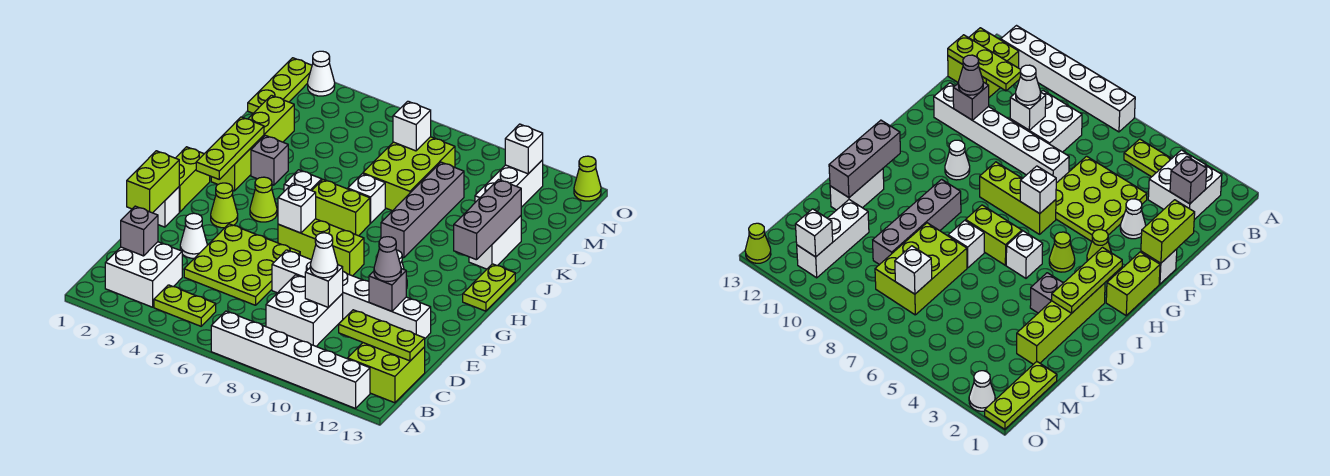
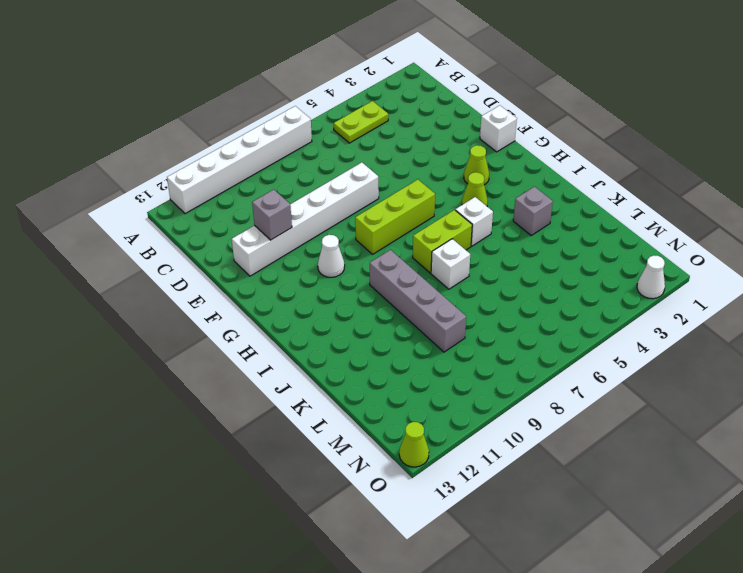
none -> white brick B2:C3 level 1
none -> lime brick B12:C13 level 1
none -> white brick C8:D9 level 1
none -> lime plate D4:F6 level 1

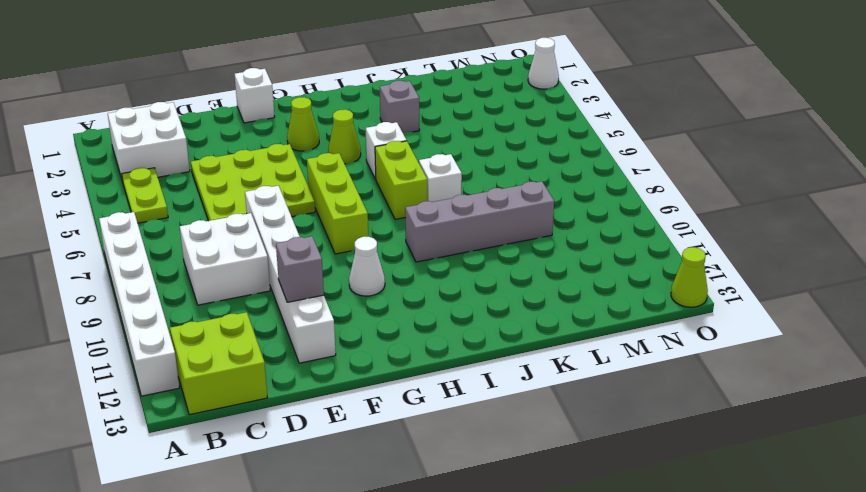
none -> white cone E3 level 1
none -> lime brick G1:H1 level 1
none -> lime plate H13:I13 level 1
none -> lime brick I2:L2 level 1

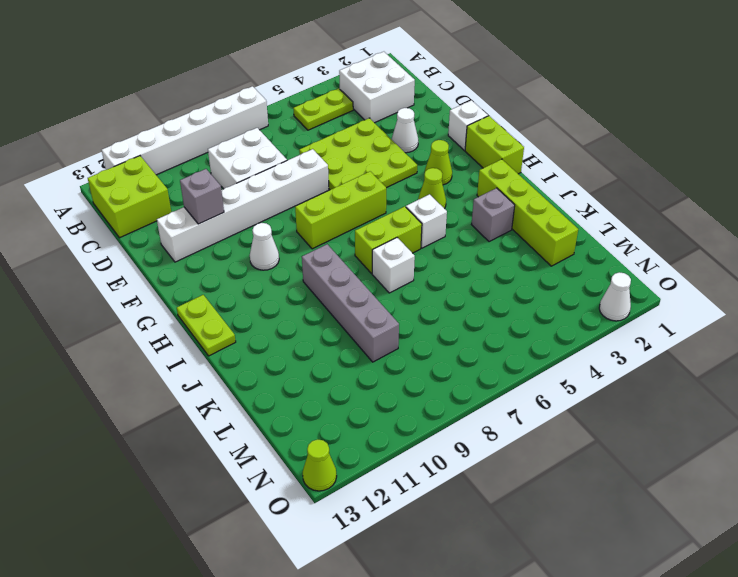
none -> white brick J12:K12 level 1
none -> lime brick K7:M8 level 1
none -> white brick L11:N11 level 1
none -> lime plate M1:O1 level 1

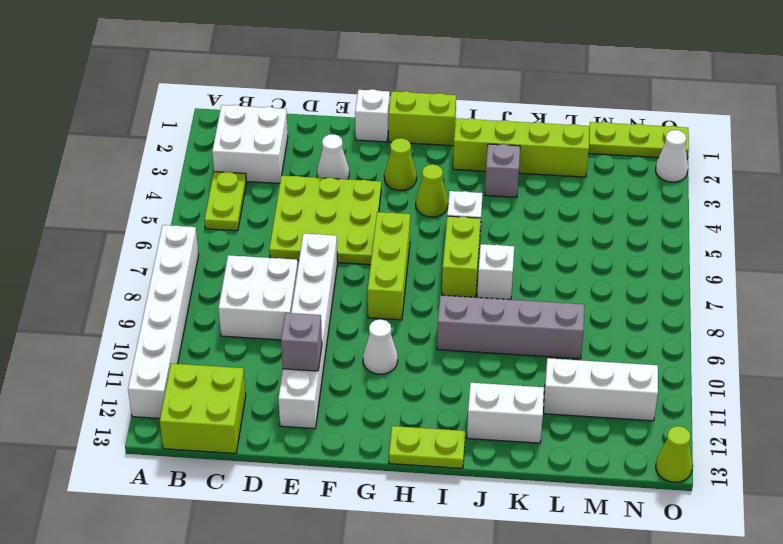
none -> lime brick K7:M8 level 1
none -> grey brick C2 level 2
none -> lime plate C11:C13 level 2
none -> white brick D9 level 2

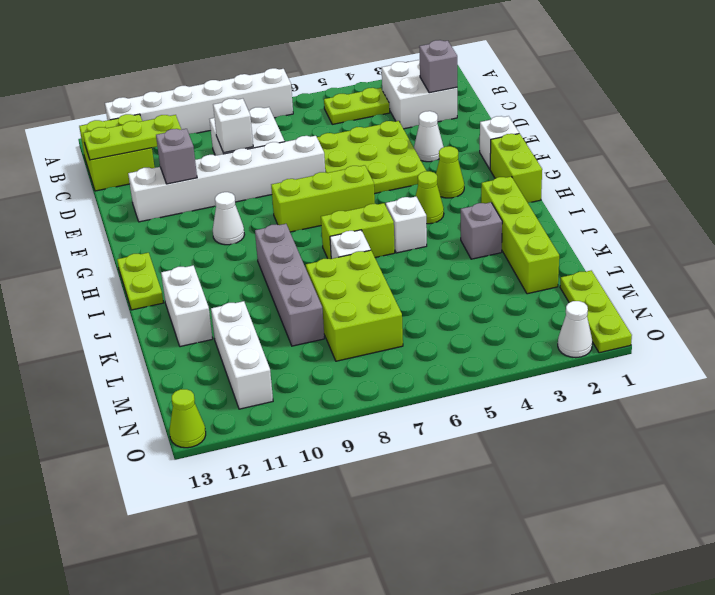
none -> lime brick E1:F1 level 2
none -> white brick G6 level 2
none -> lime plate H2:J2 level 2
none -> grey brick I12:K12 level 2

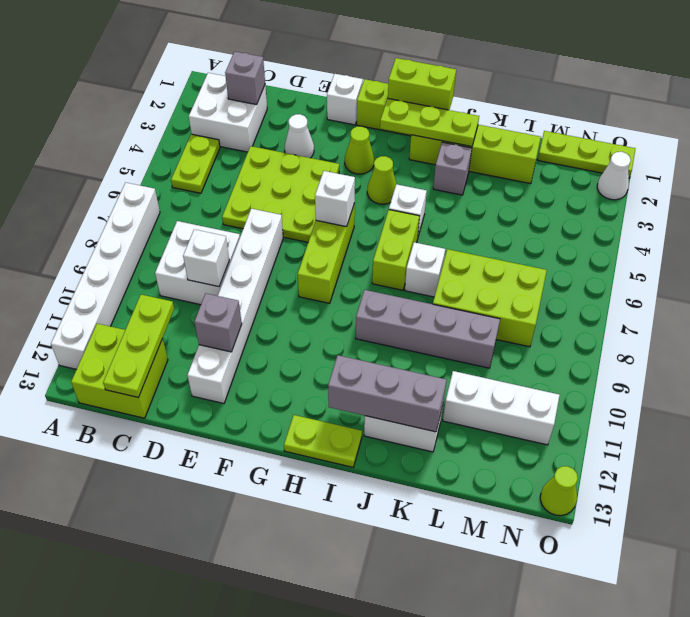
lime brick H1:I1 level 2 -> lime brick E1:F1 level 2
none -> white cone G10 level 1
none -> white brick M7 level 2
none -> white brick N11 level 2
none -> white cone D9 level 3

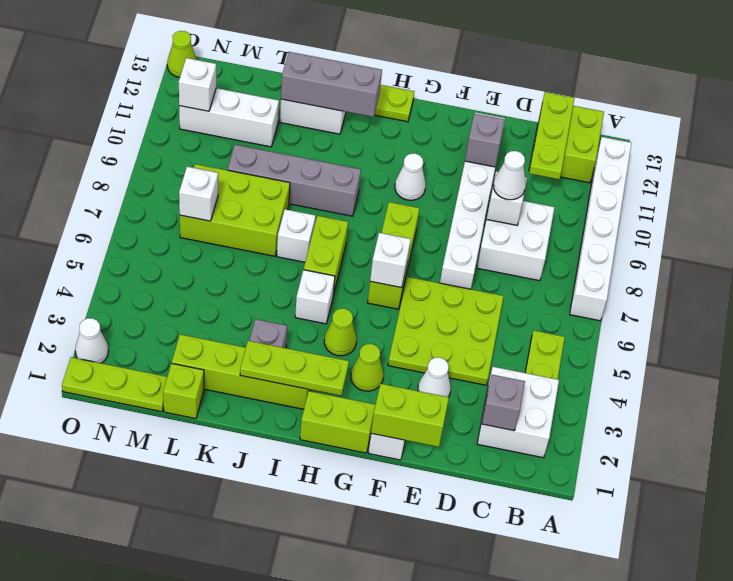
lime brick L1 level 1 -> none
none -> grey cone E11 level 3

